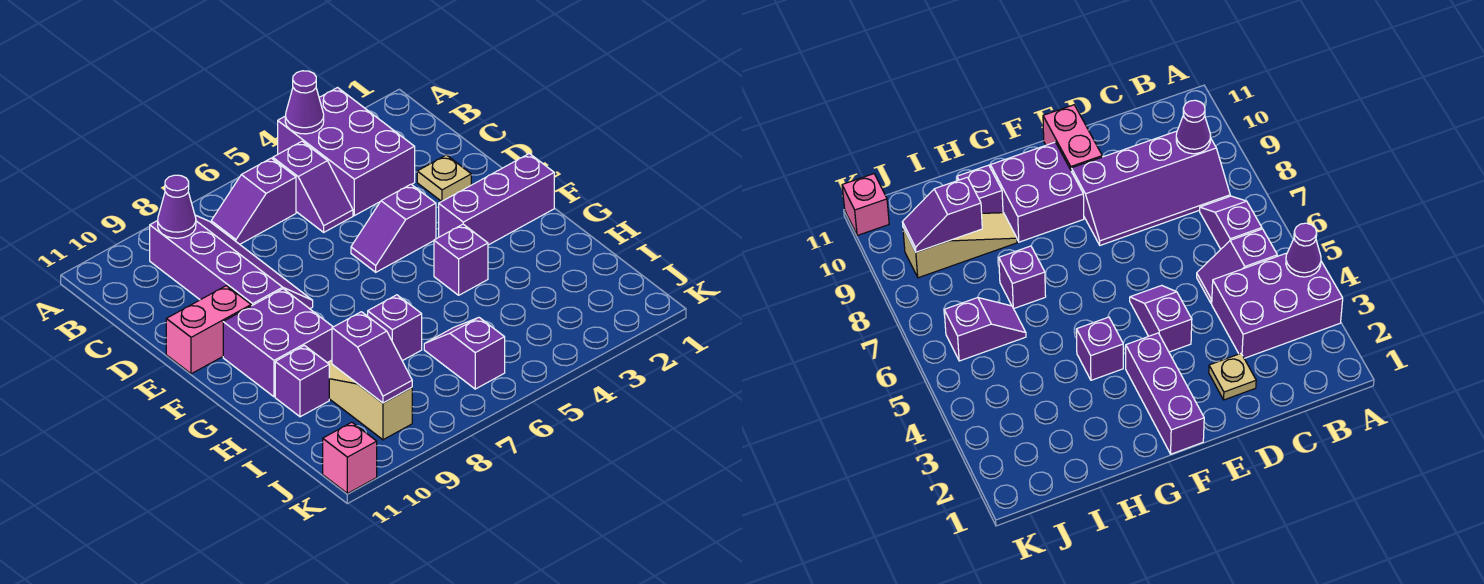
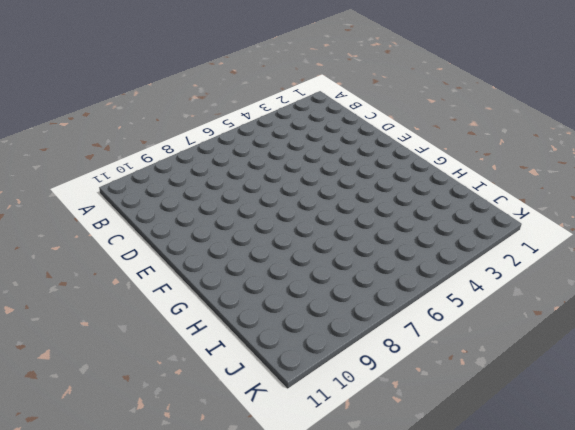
none -> purple brick A3:C4 level 1
none -> purple slope B5:C5 level 1 top B
none -> purple slope B6:B7 level 1 top 6

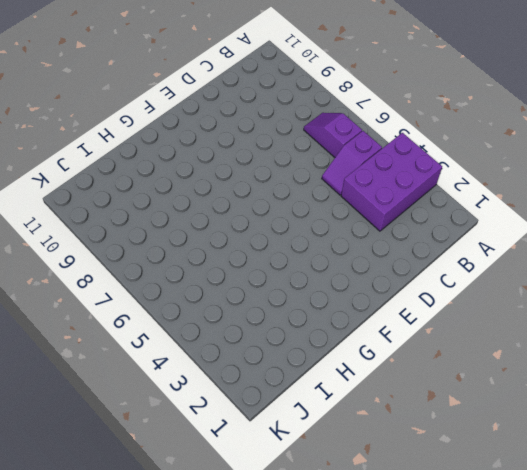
none -> purple slope B8:E9 level 1 top 9
none -> tan plate D2 level 1
none -> purple slope E4:E5 level 1 top 4

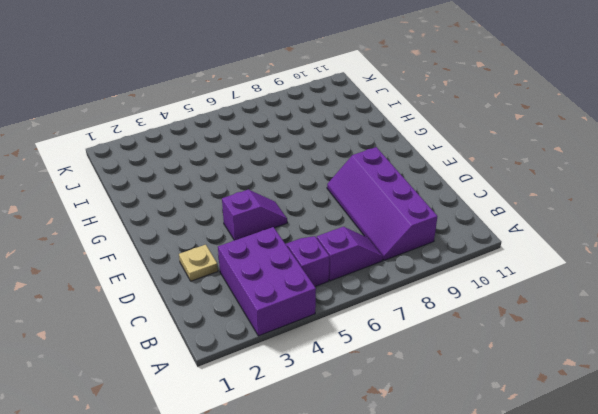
none -> pink brick E10:E11 level 1
none -> purple brick F1:F3 level 1
none -> purple brick F9:G10 level 1

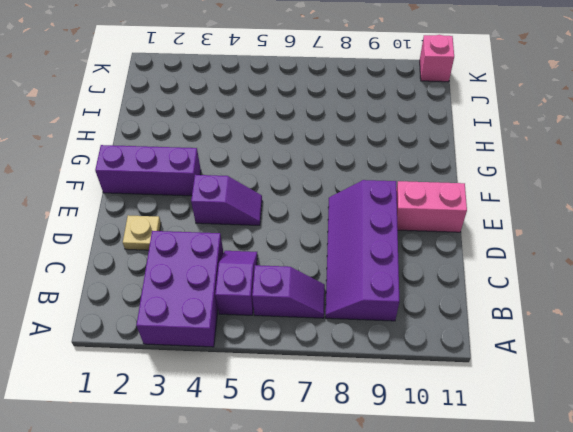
none -> purple brick F9:G10 level 1
none -> purple brick G4 level 1
none -> purple brick H7 level 1

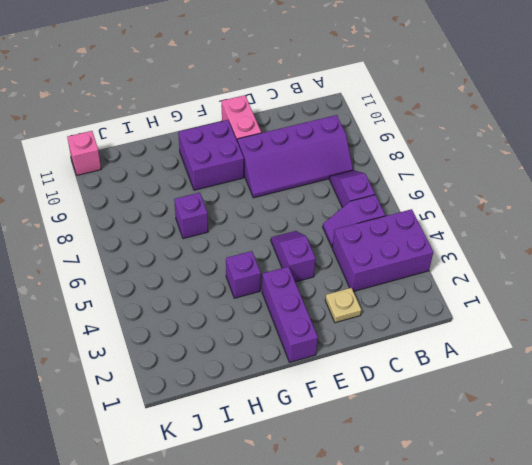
none -> tan slope H9:J9 level 1 top J
none -> purple brick H10 level 1
none -> purple slope I6:J6 level 1 top J

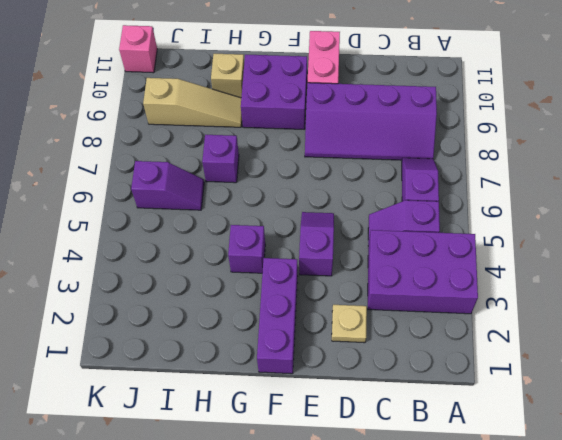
tan brick H10 level 1 -> purple brick H10 level 1
none -> purple cone A4 level 2
none -> purple cone B9 level 2
none -> purple slope I9:J9 level 2 top I

